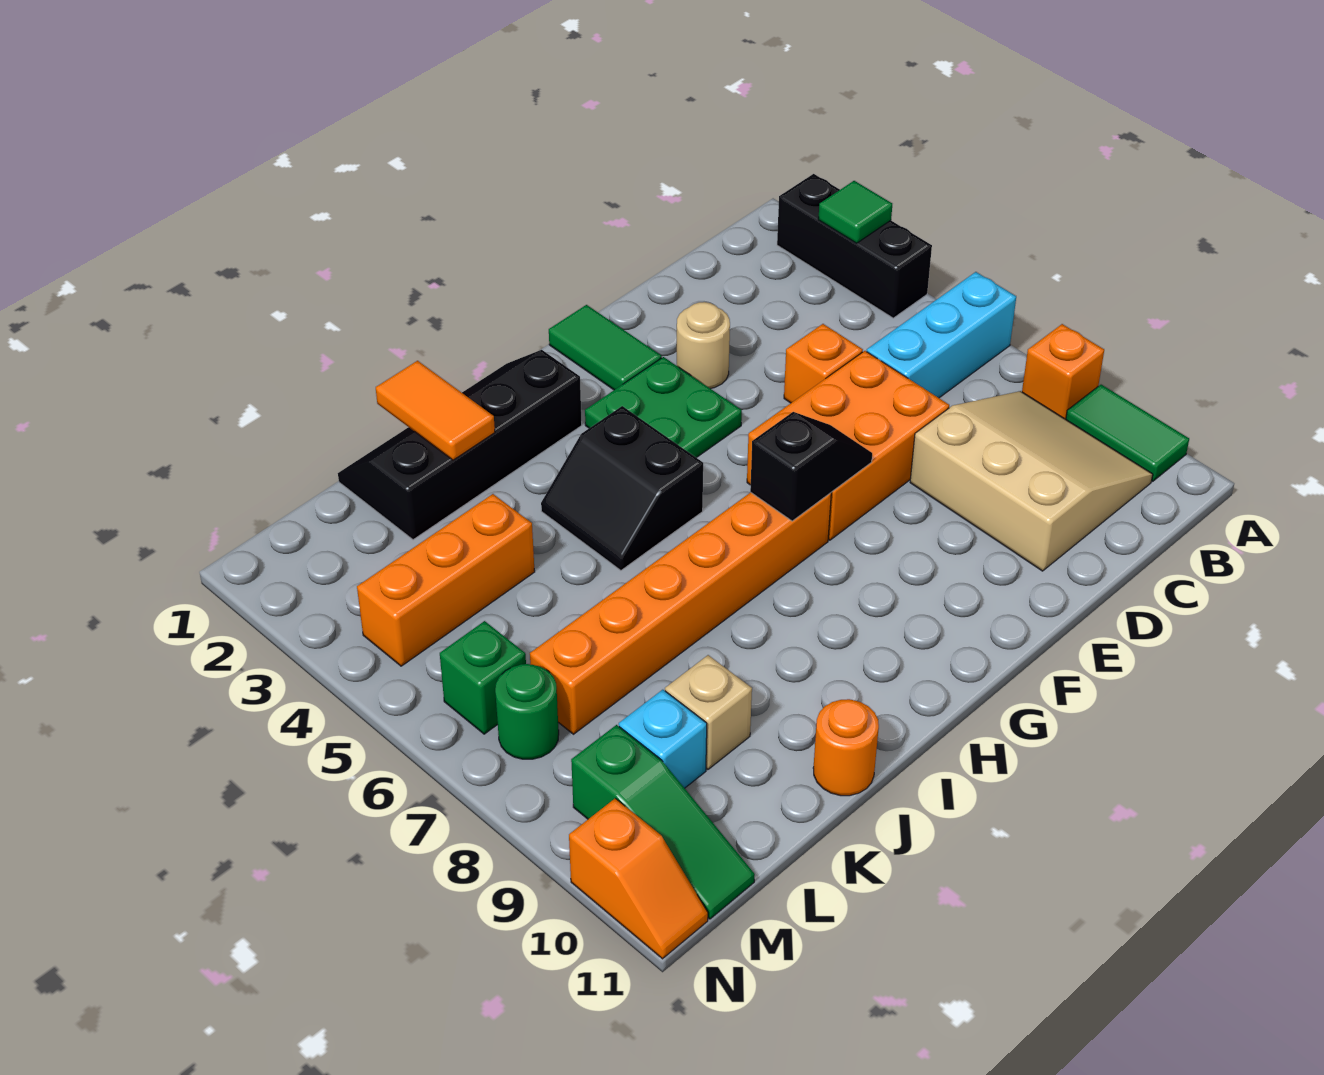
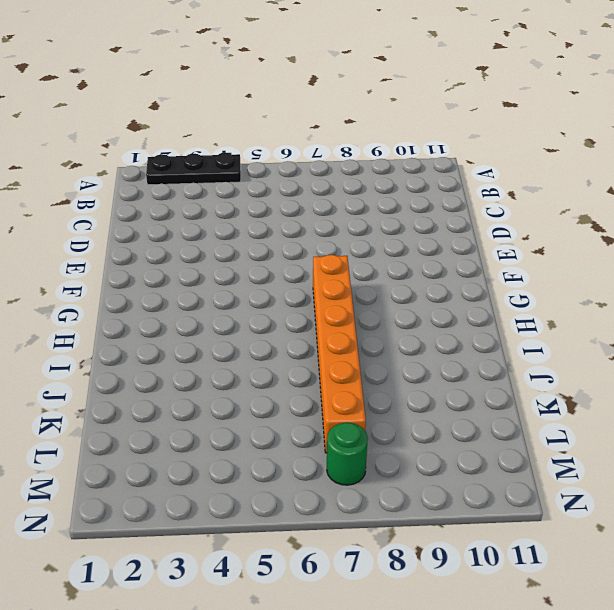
black plate A2:A4 level 1 -> black brick A2:A4 level 1
none -> cyan brick A6:C6 level 1
none -> orange brick A8 level 1
none -> green tile A9:A10 level 1

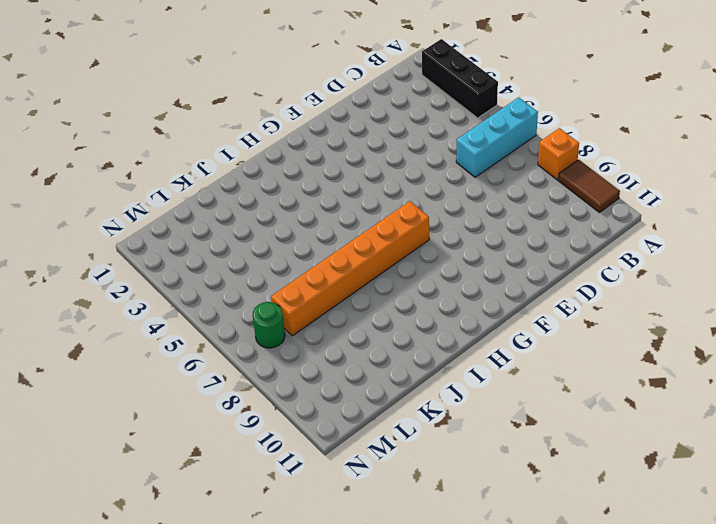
brown tile A9:A10 level 1 -> green tile A9:A10 level 1
none -> tan slope B8:D10 level 1 top D
none -> orange brick D5 level 1
none -> orange brick D6:F7 level 1

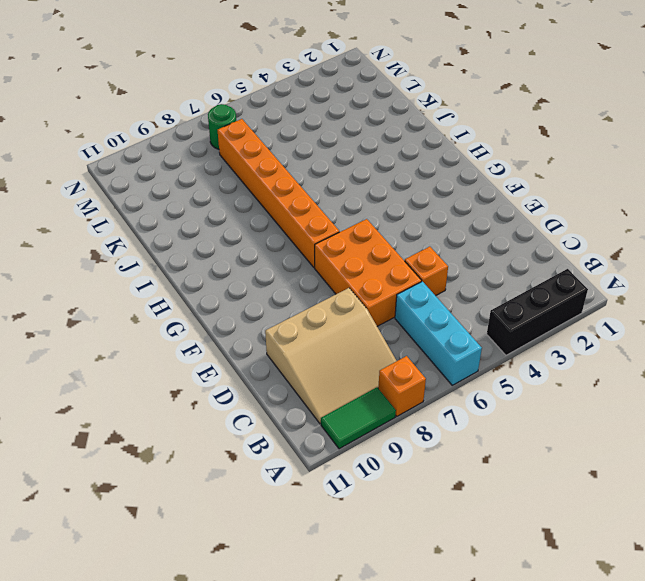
none -> tan round brick E3 level 1
none -> green tile F1:F2 level 1
none -> green plate F3:G4 level 1

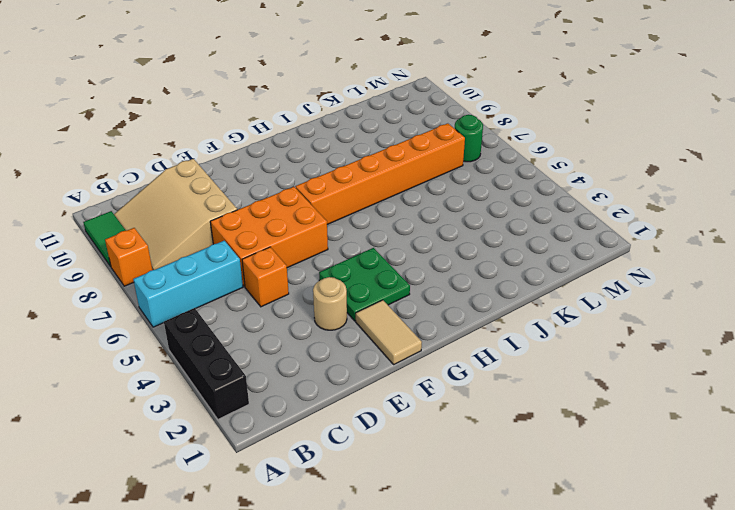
tan tile F1:F2 level 1 -> green tile F1:F2 level 1
none -> black slope H1:K2 level 1 top 2
none -> black slope H4:I5 level 1 top H
none -> orange round brick J11 level 1

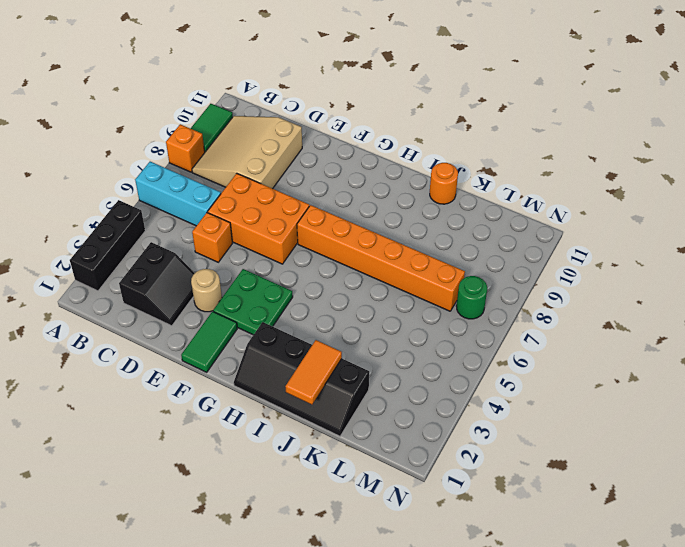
black slope C2:D3 level 1 top C -> black slope H4:I5 level 1 top H
none -> orange brick K4:M4 level 1
none -> tan brick K9 level 1
none -> cyan brick L9 level 1

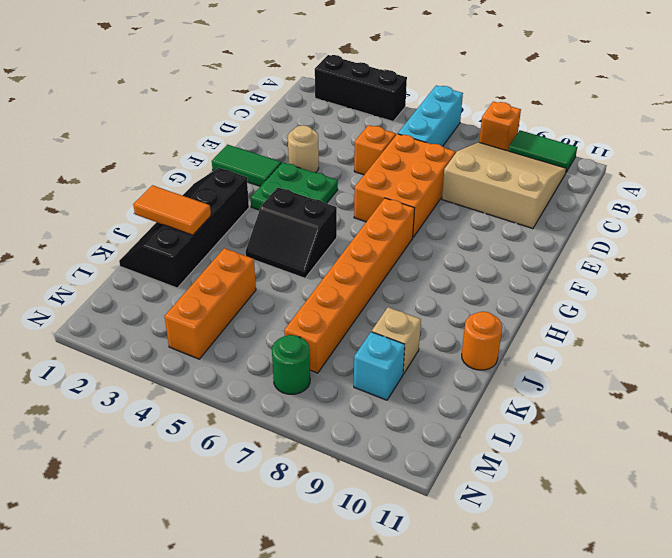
none -> green brick M6 level 1
none -> green slope M9:M11 level 1 top 9
none -> orange slope N10:N11 level 1 top 10

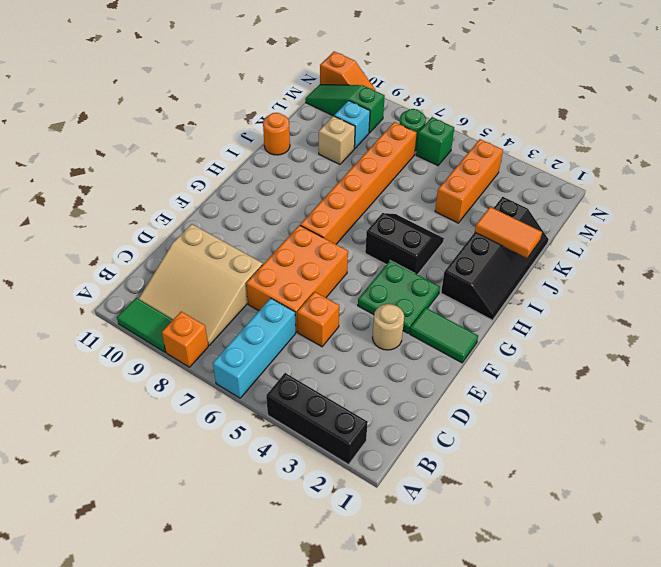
orange slope N10:N11 level 1 top 11 -> orange slope N10:N11 level 1 top 10
none -> green tile A3 level 2
none -> black slope F7:G7 level 2 top G

